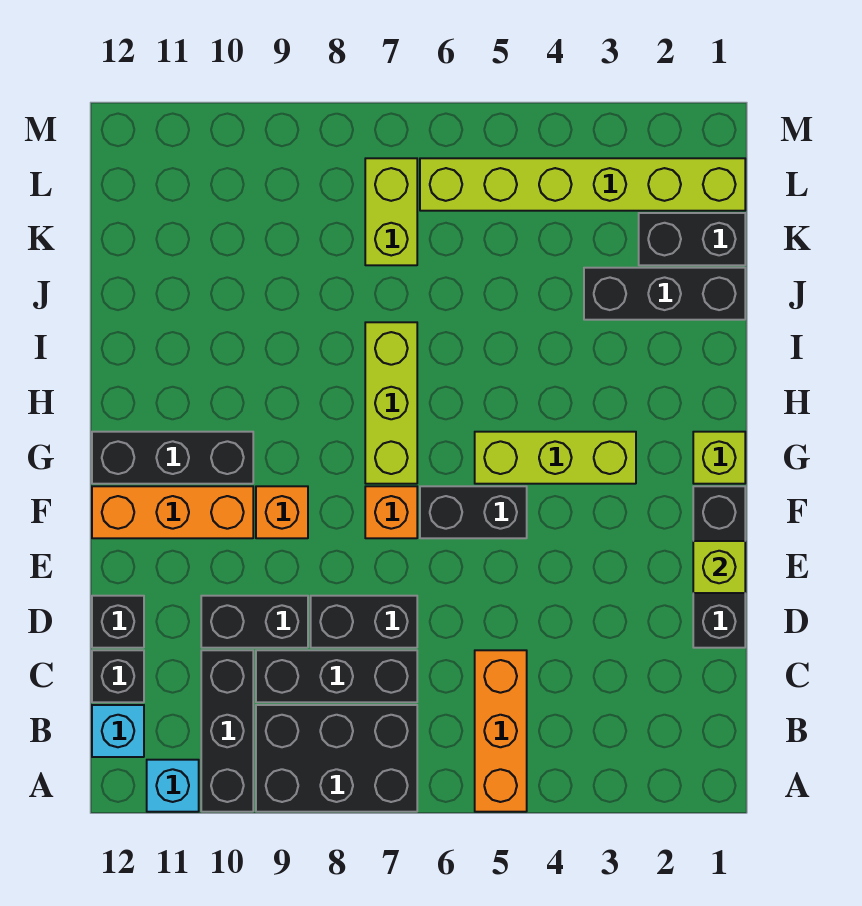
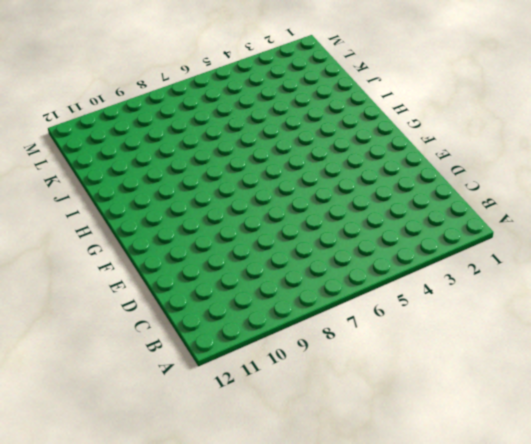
none -> orange brick A5:C5 level 1
none -> black brick A7:B9 level 1
none -> black brick A10:C10 level 1

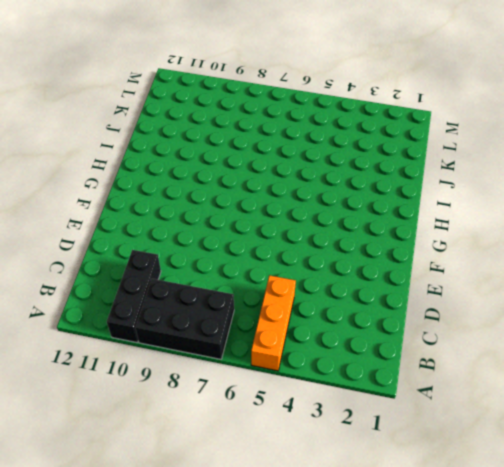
none -> cyan brick A11 level 1
none -> cyan brick B12 level 1
none -> black brick C7:C9 level 1

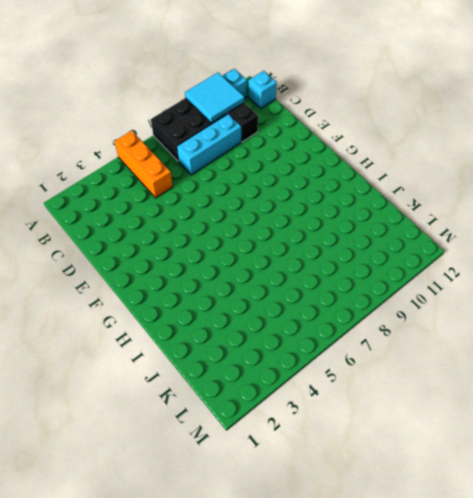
cyan tile A9:B10 level 2 -> none
cyan brick C7:C9 level 1 -> black brick C7:C9 level 1
none -> black brick C12 level 1
none -> black brick D1:F1 level 1
none -> black brick D7:D8 level 1

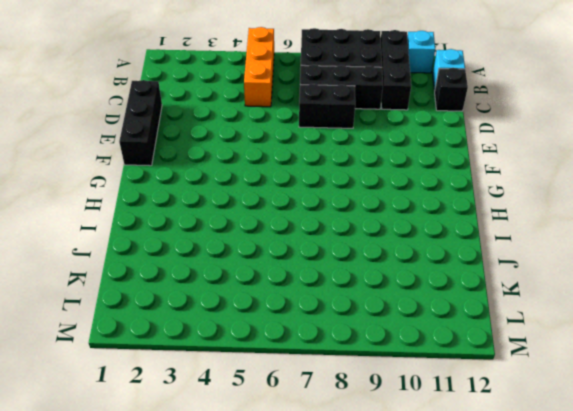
none -> black brick D9:D10 level 1
none -> black brick D12 level 1
none -> black brick F5:F6 level 1

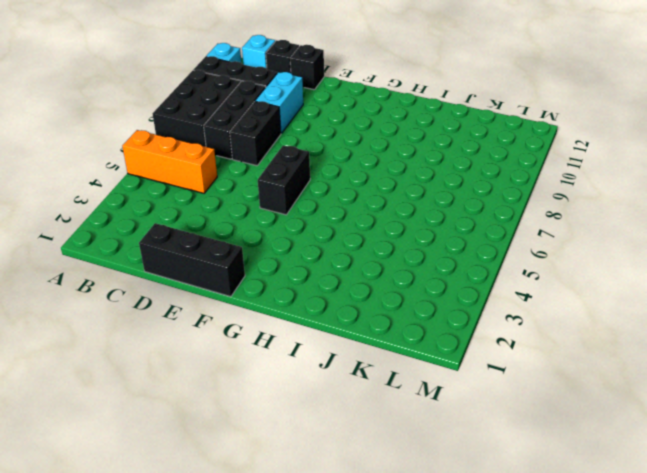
cyan brick D9:D10 level 1 -> black brick D9:D10 level 1
none -> orange brick F7 level 1
none -> orange brick F9 level 1
none -> orange brick F10:F12 level 1

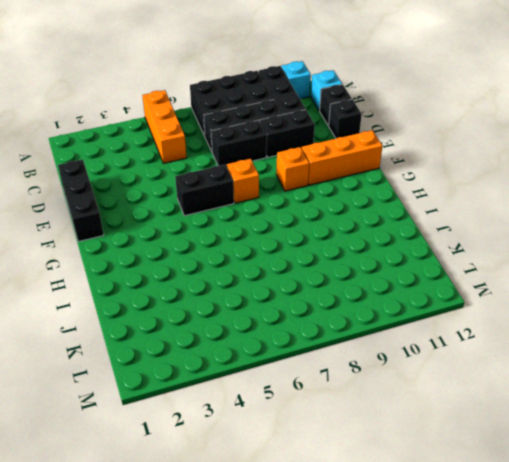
none -> lime brick G1 level 1
none -> lime brick G3:G5 level 1
none -> lime brick G7:I7 level 1

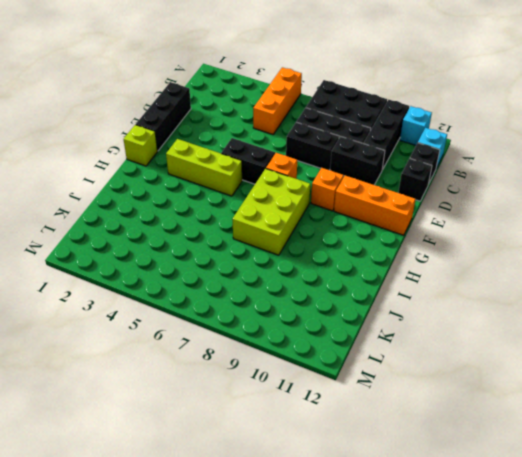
lime brick G7:I8 level 1 -> lime brick G7:I7 level 1
none -> black brick G10:G12 level 1
none -> black brick J1:J3 level 1
none -> black brick K1:K2 level 1

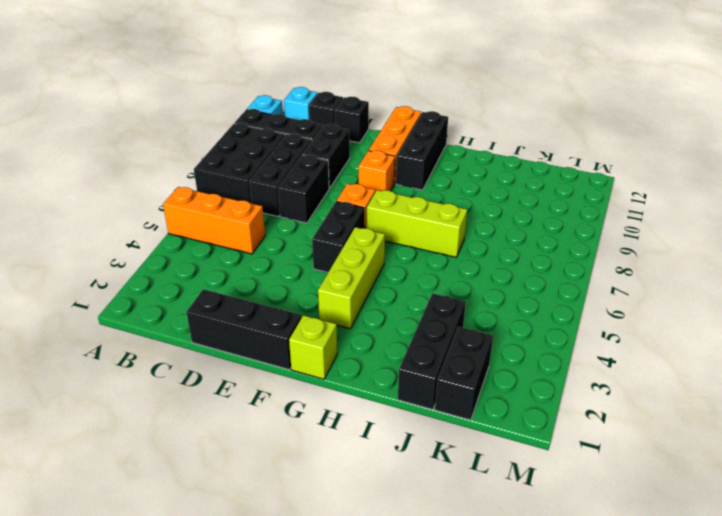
none -> lime brick K7:L7 level 1
none -> lime brick L1:L6 level 1
none -> lime brick E1 level 2

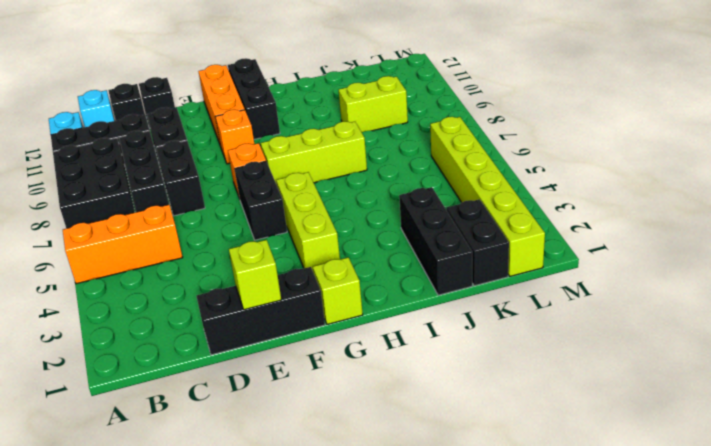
lime brick J9:K9 level 1 -> lime brick K7:L7 level 1

